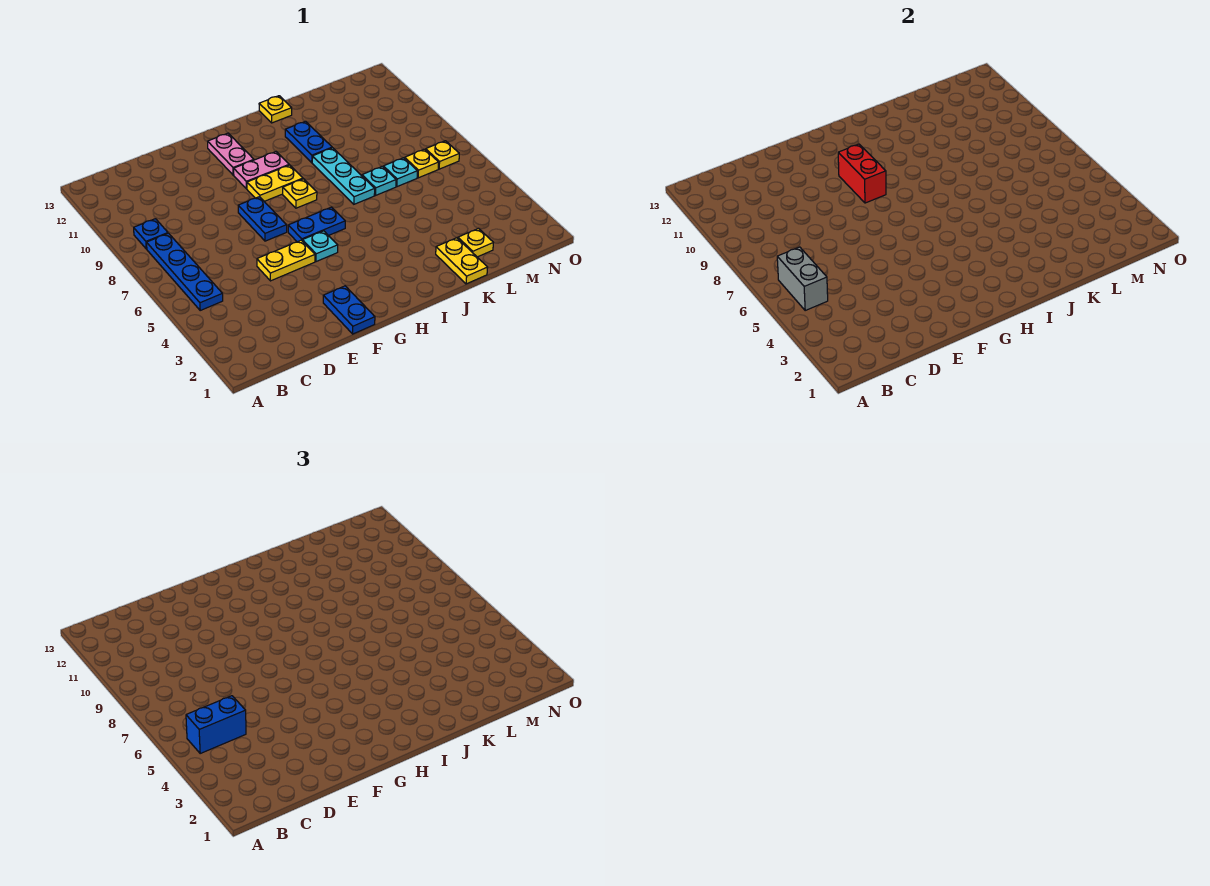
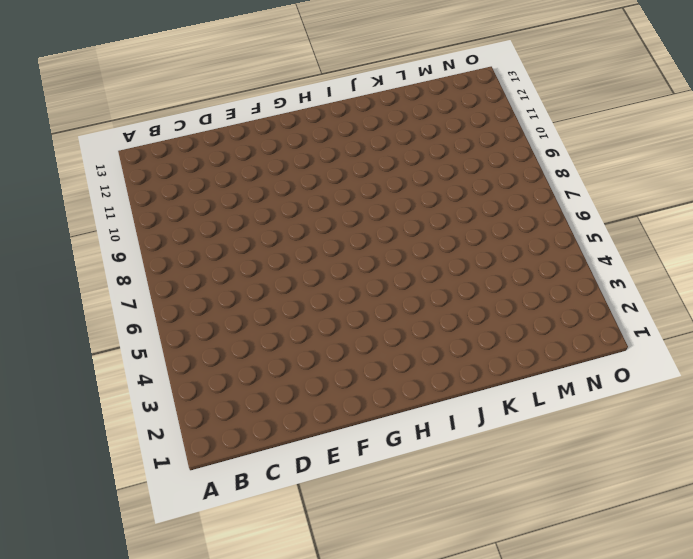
none -> blue plate B5:B8 level 1
none -> blue plate B9 level 1
none -> yellow plate E5:F5 level 1

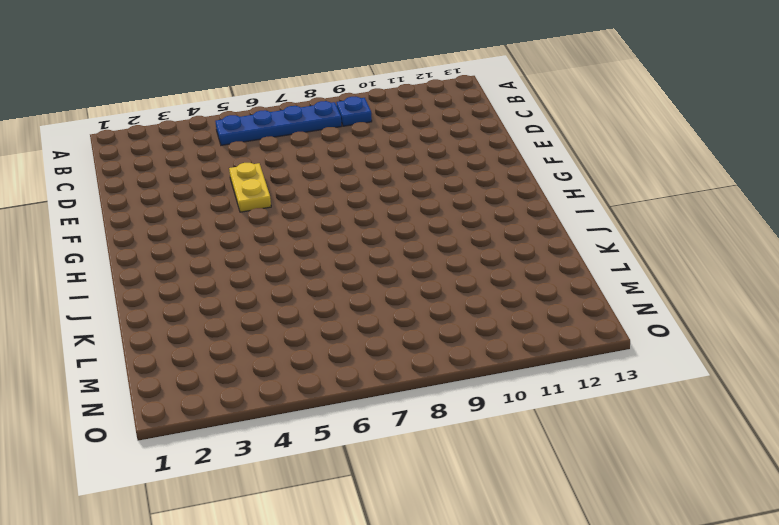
none -> blue plate F1:F2 level 1
none -> blue plate F7:F8 level 1
none -> cyan plate G5 level 1

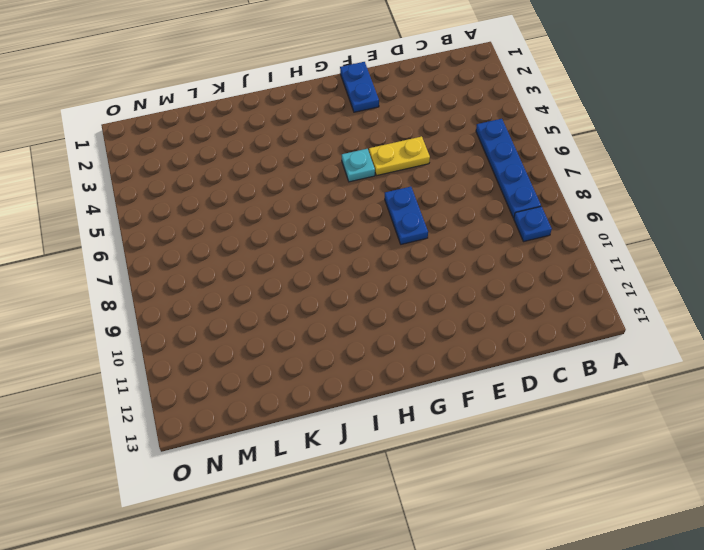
none -> blue plate G6:H6 level 1
none -> yellow plate G9:H9 level 1
none -> pink plate G10:H10 level 1

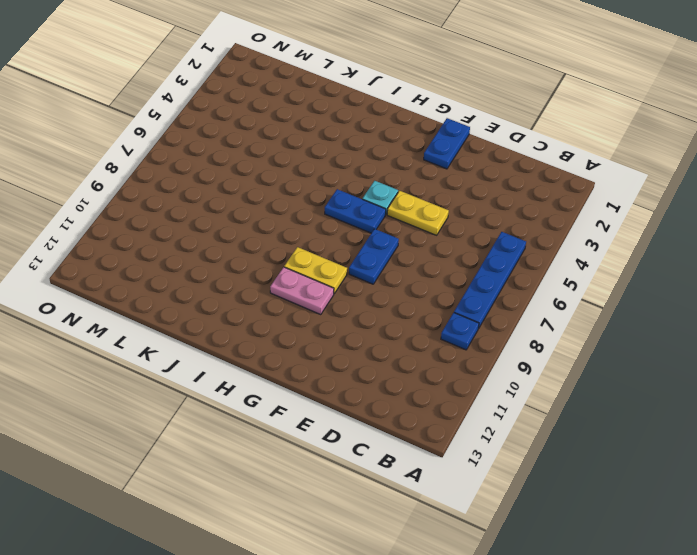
none -> pink plate G11:G12 level 1
none -> yellow plate H8 level 1
none -> cyan plate J7:J9 level 1

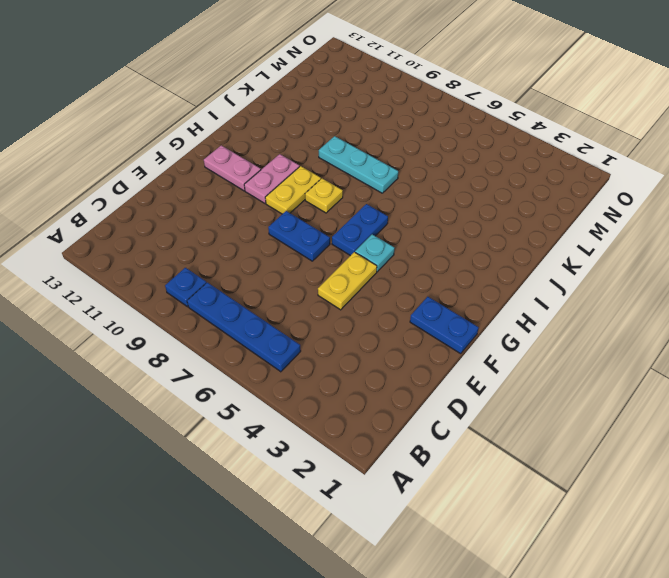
none -> blue plate J10:J11 level 1
none -> yellow plate J13 level 1
none -> yellow plate K1:K2 level 1

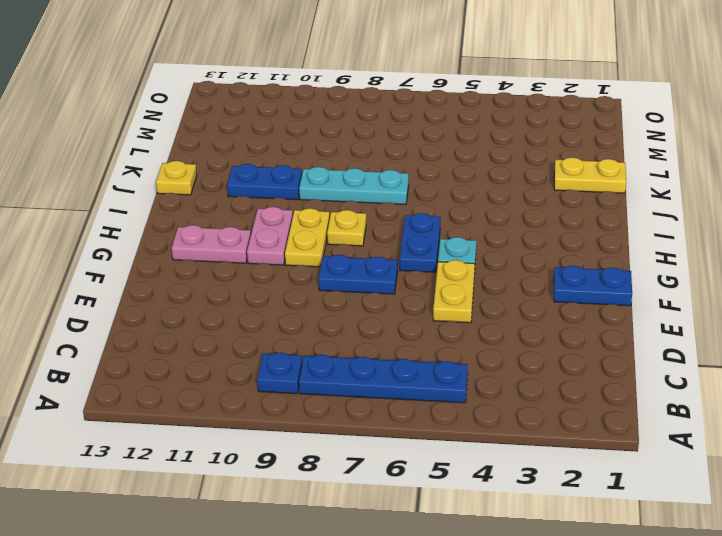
none -> cyan plate K7 level 1
none -> yellow plate L2 level 1
none -> cyan plate L7 level 1

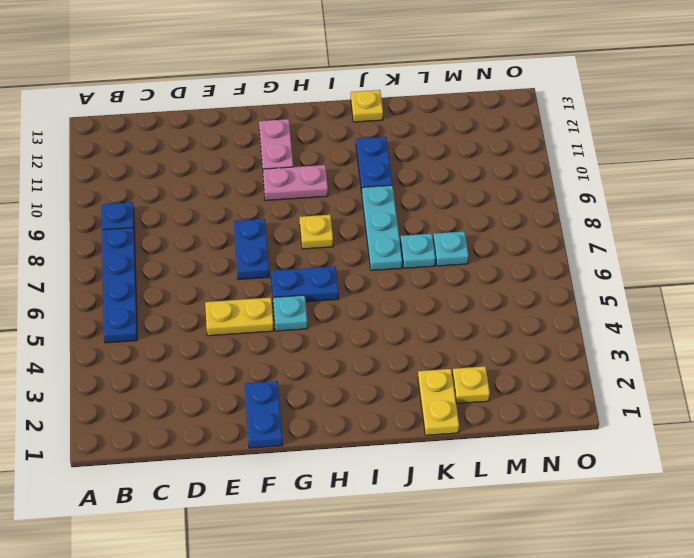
none -> yellow plate G9:H9 level 1
none -> yellow plate M7 level 1
none -> yellow plate N7 level 1

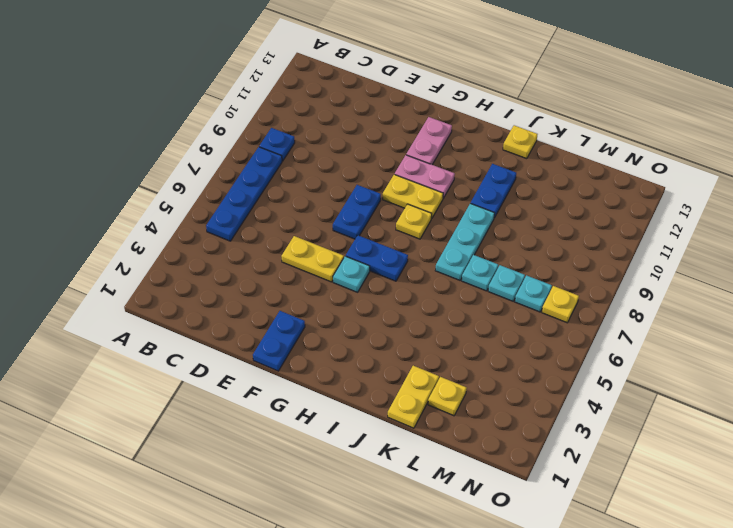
cyan plate M7 level 1 -> yellow plate M7 level 1
none -> grey brick B5:B6 level 2
none -> red brick G9:G10 level 2
none -> blue brick B5:C5 level 3

